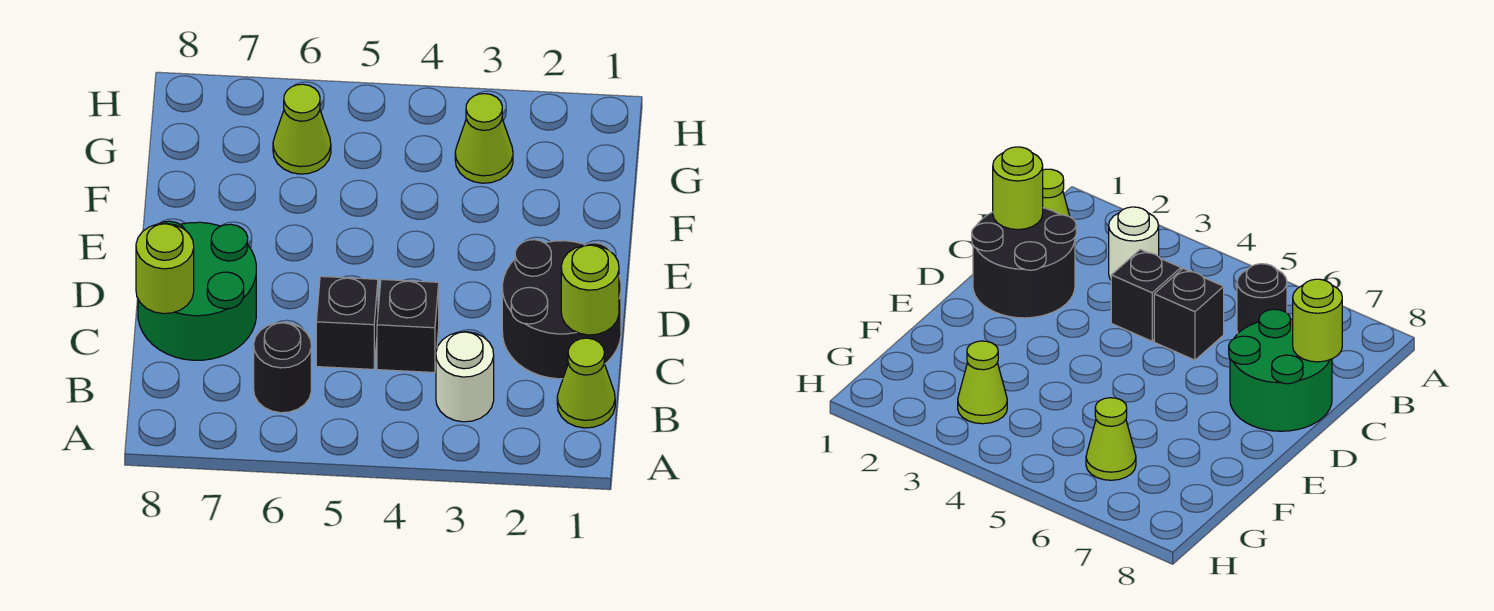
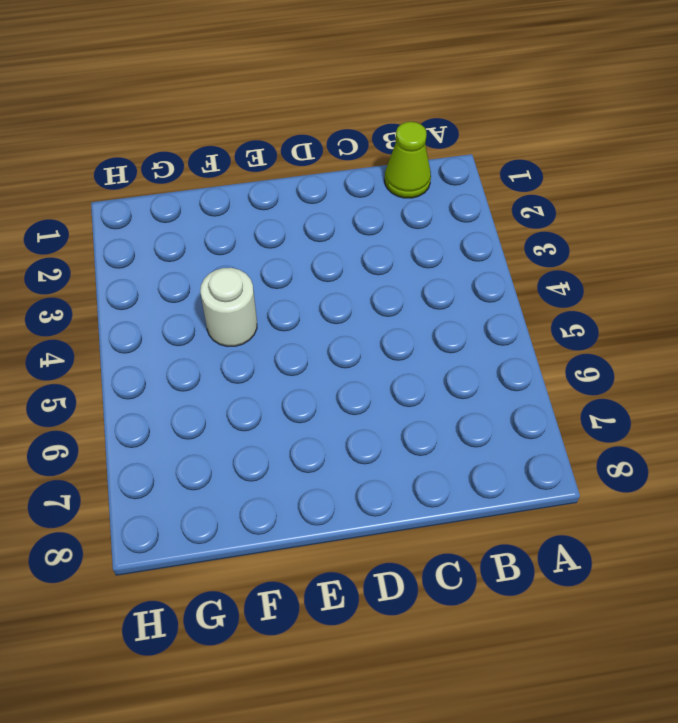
white round brick F4 level 1 -> white round brick B3 level 1
none -> black round brick B6 level 1
none -> black round brick C1:D2 level 1

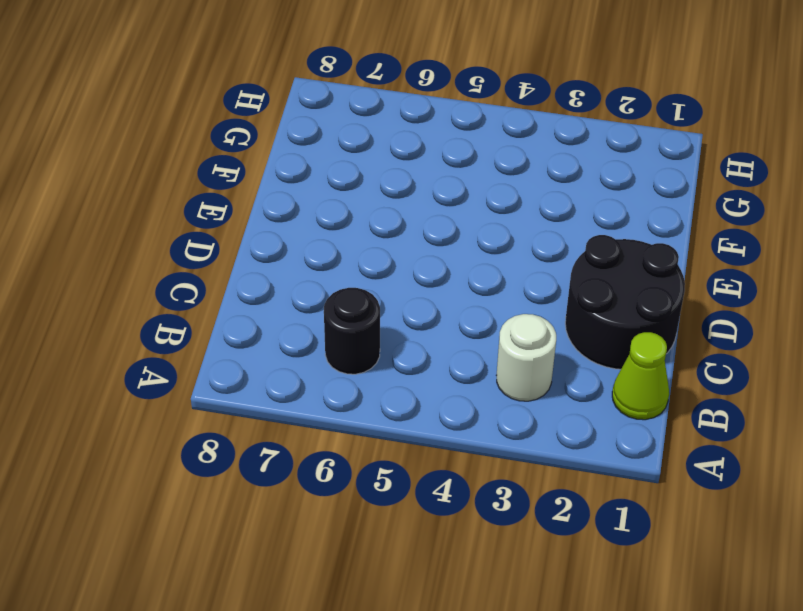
none -> black brick C4 level 1
none -> black brick C5 level 1

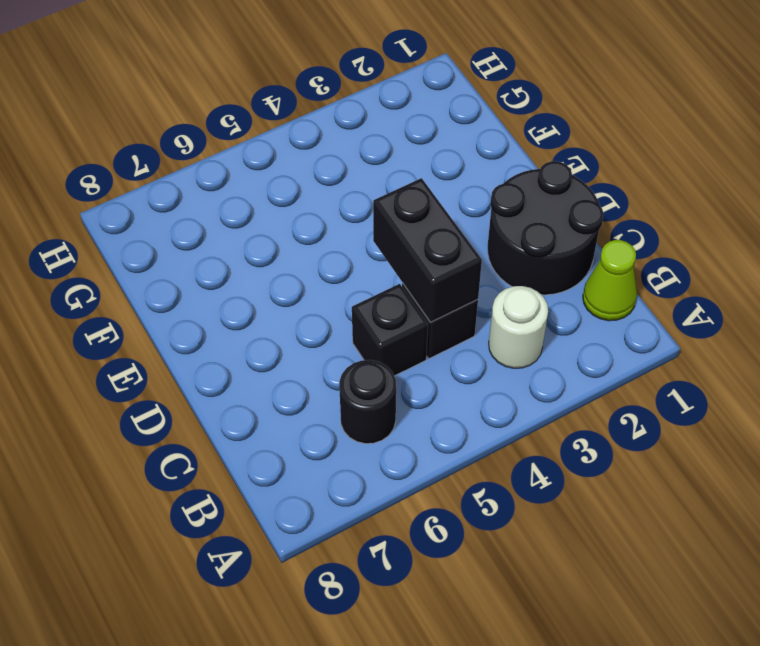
black brick C4:D4 level 2 -> none
none -> green round brick C7:D8 level 1
none -> lime cone G3 level 1

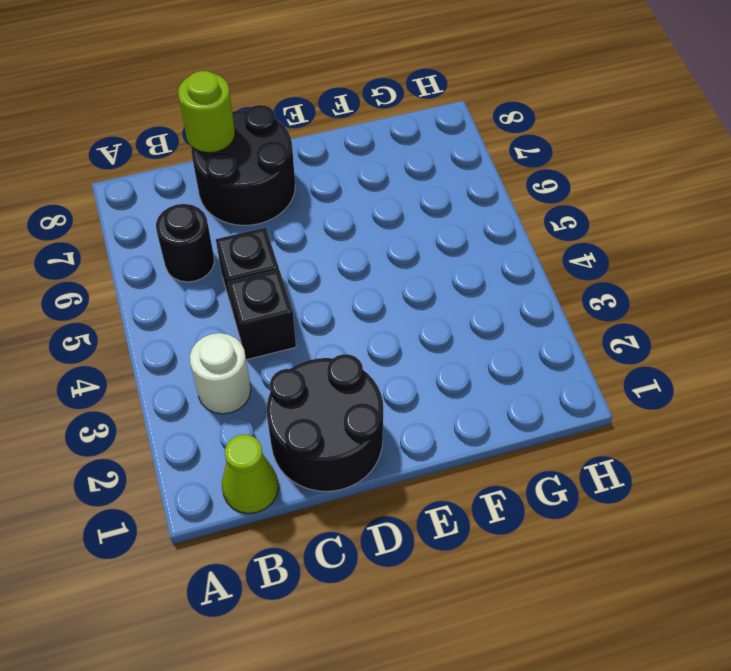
black round brick C7:D8 level 1 -> green round brick C7:D8 level 1
none -> lime cone G3 level 1
none -> lime cone G6 level 1

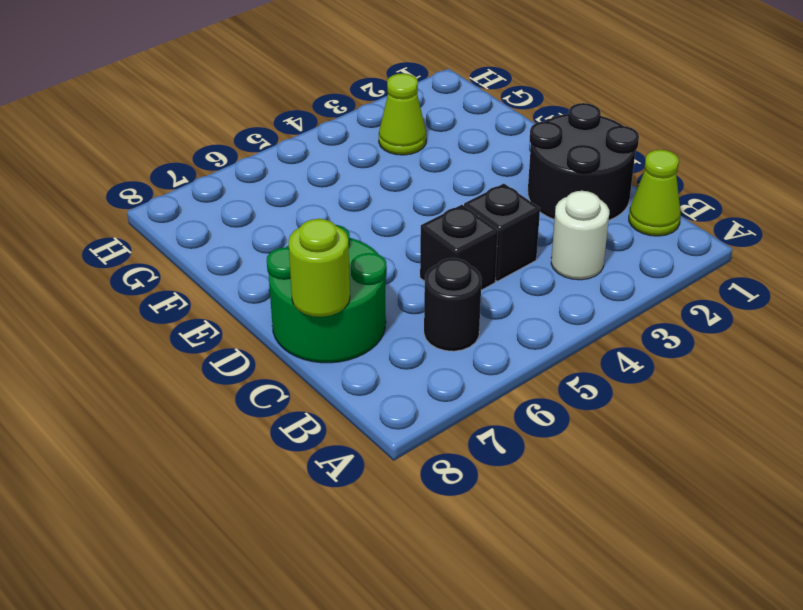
none -> lime cone G6 level 1
none -> lime round brick C1 level 2

